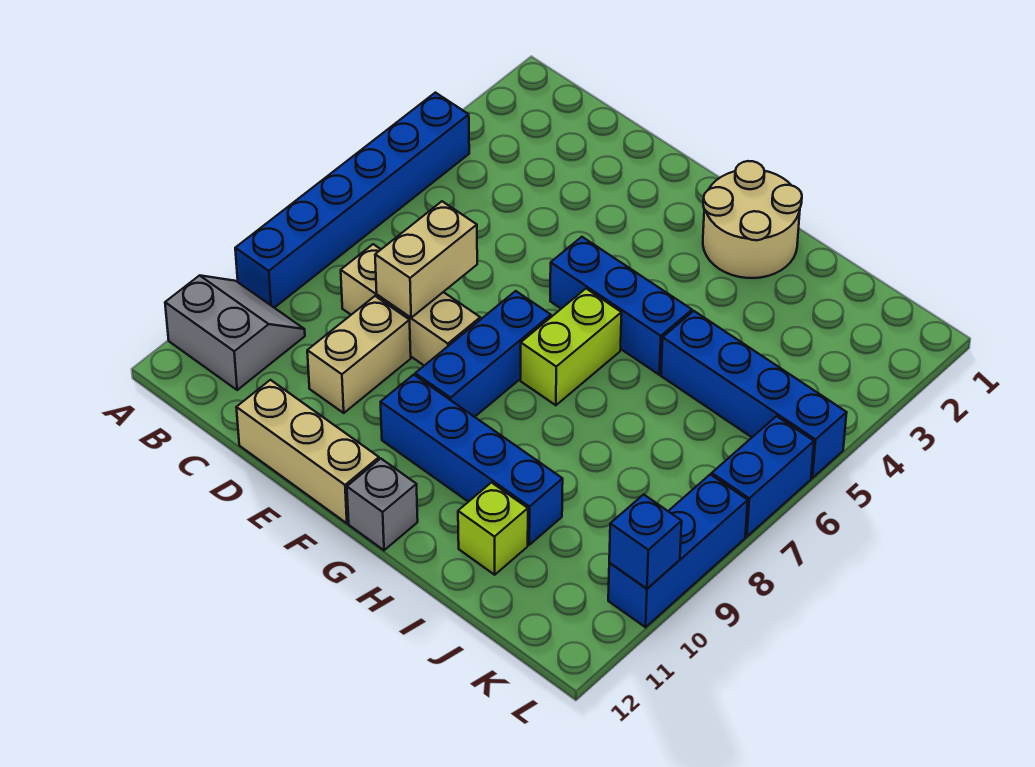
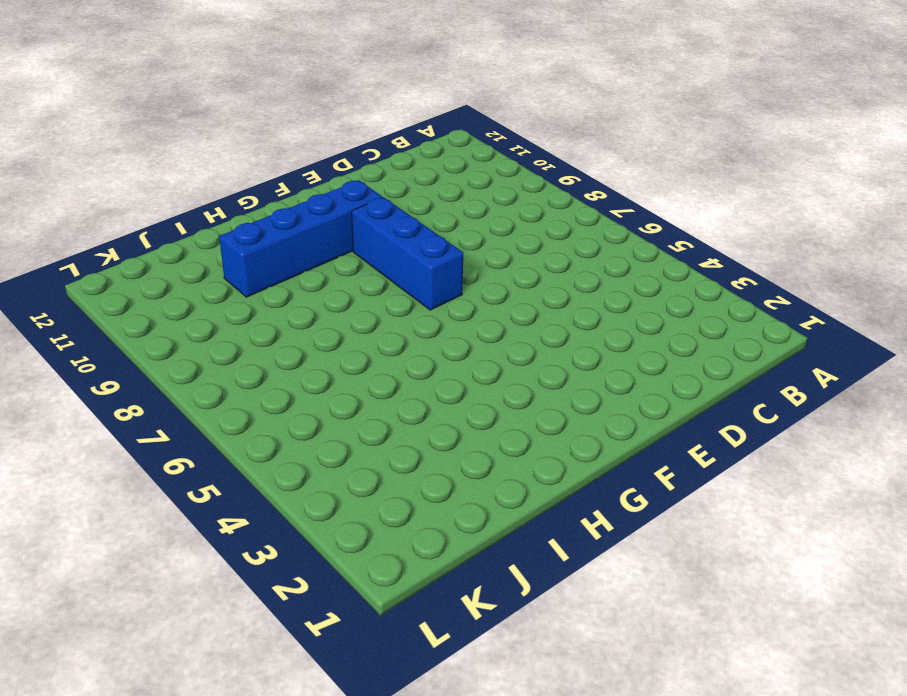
none -> blue brick A4:A9 level 1
none -> grey slope A10:B11 level 1 top 11
none -> tan brick C8:E8 level 1

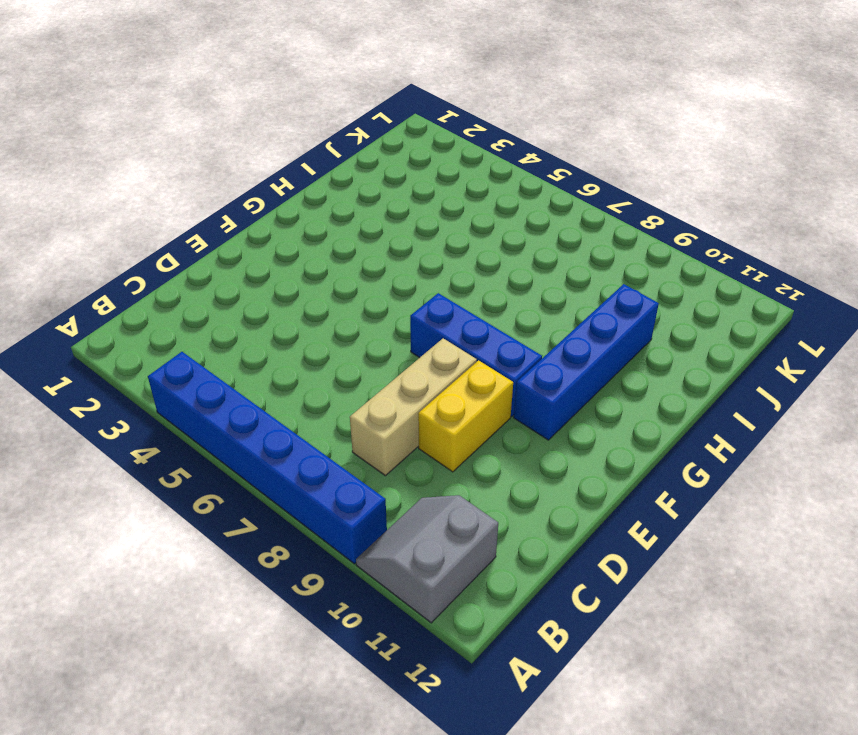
yellow brick D9:E9 level 1 -> tan brick D9:D10 level 1
none -> tan brick D12:F12 level 1
none -> blue brick F5:H5 level 1
none -> tan round brick G1:H2 level 1

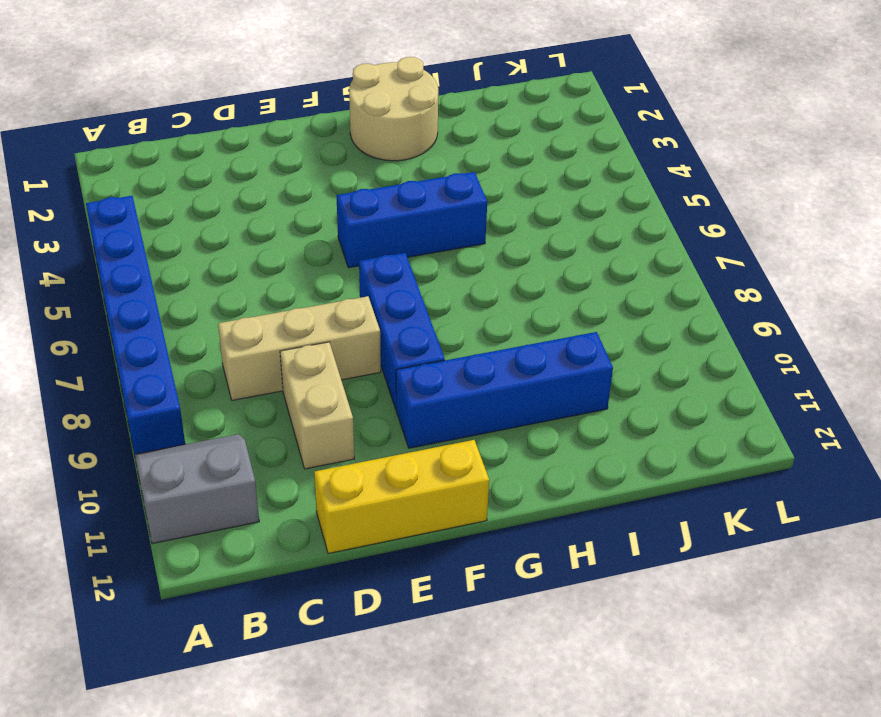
yellow brick D12:F12 level 1 -> tan brick D12:F12 level 1
none -> lime brick G6:G7 level 1
none -> grey brick G12 level 1
none -> blue brick I5:L5 level 1

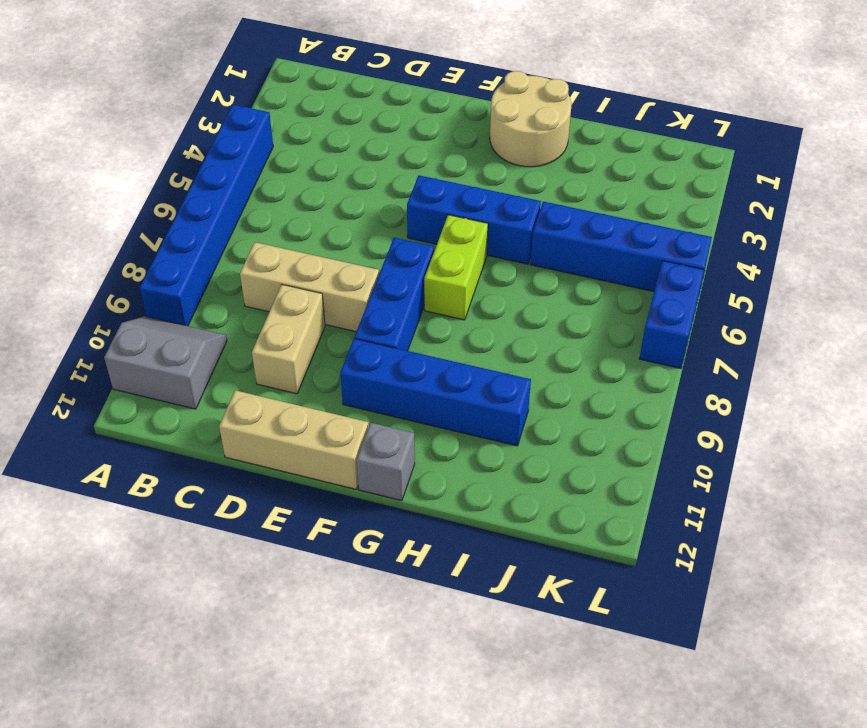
none -> lime brick I11 level 1
none -> blue brick L8:L10 level 1
none -> tan brick D7:D8 level 2

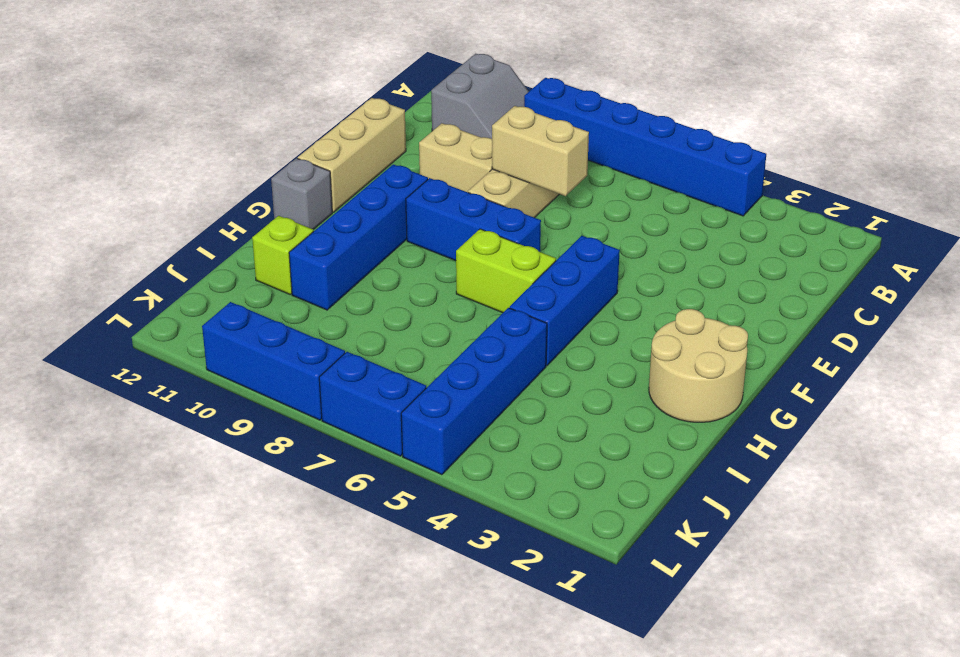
none -> blue brick L10 level 2

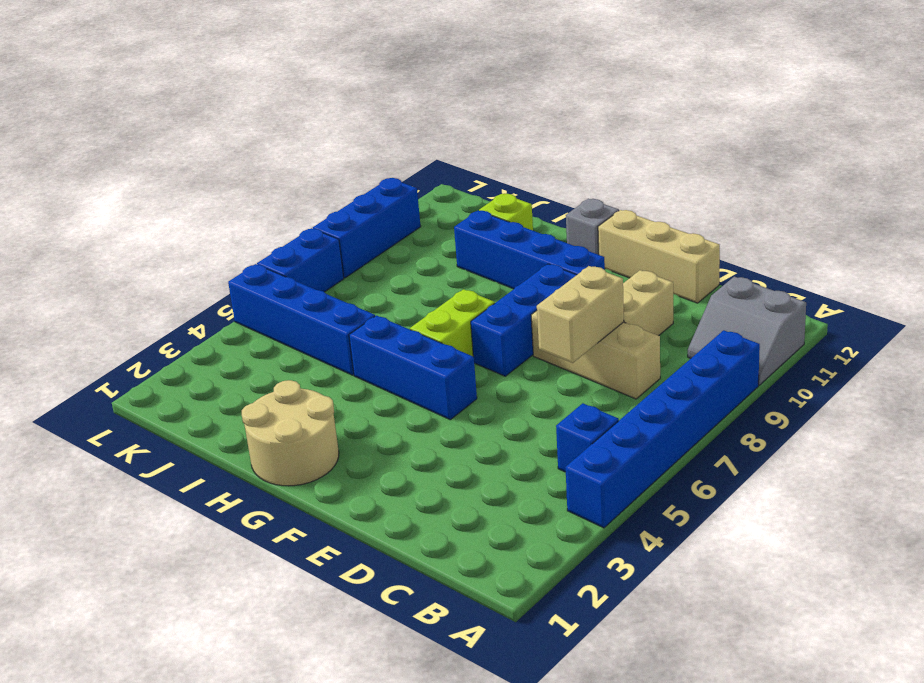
blue brick B5 level 1 -> blue brick L10 level 2

